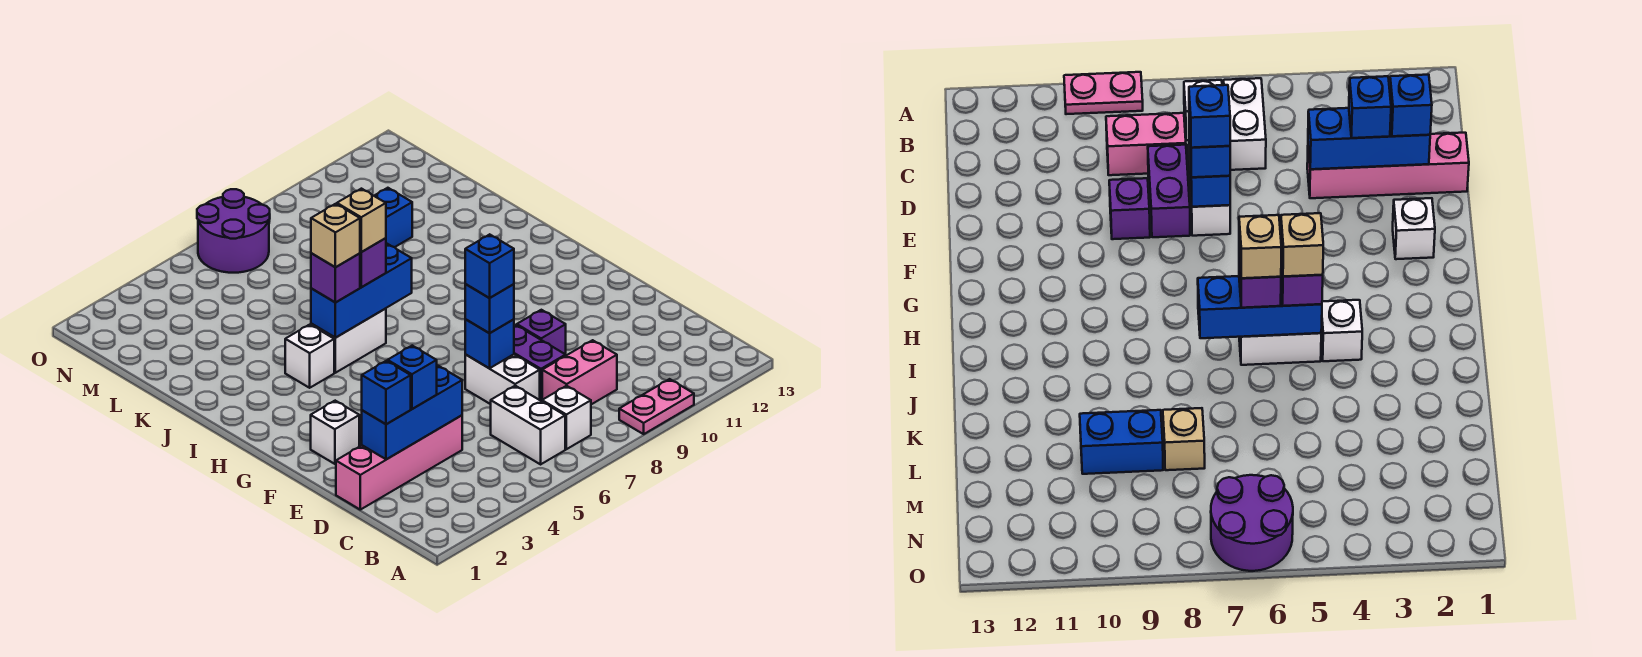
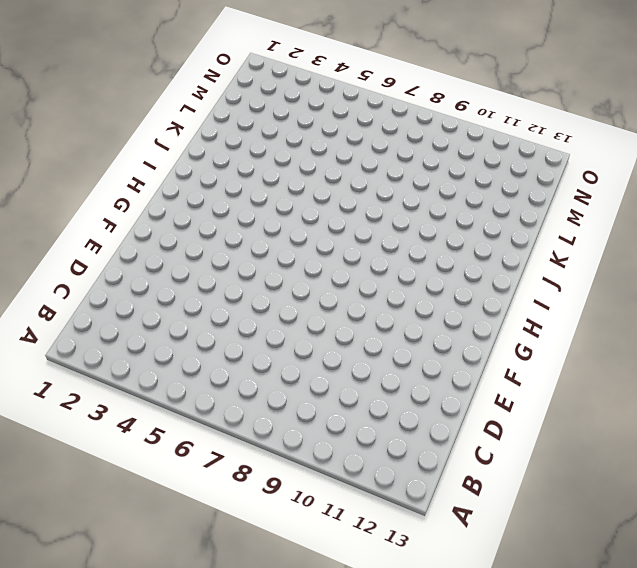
none -> pink plate A9:A10 level 1
none -> white brick B6:C6 level 1
none -> white brick B7 level 1

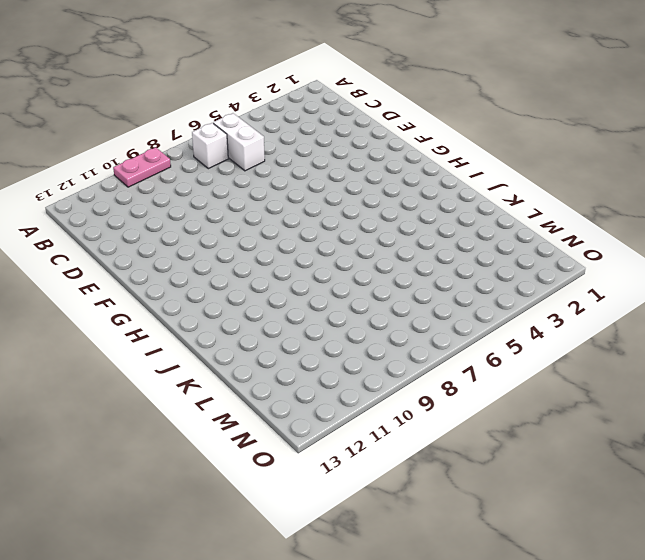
none -> pink brick C8:C9 level 1
none -> pink brick D1:D4 level 1
none -> white brick D7:E7 level 1

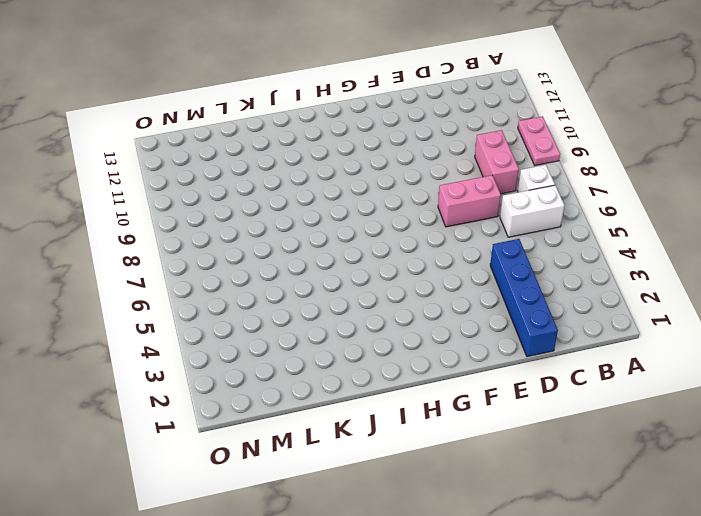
blue brick D1:D4 level 1 -> pink brick D1:D4 level 1
pink brick D7:E7 level 1 -> white brick D7:E7 level 1
none -> purple brick D8:E8 level 1
none -> purple brick E9 level 1
none -> white brick F2 level 1

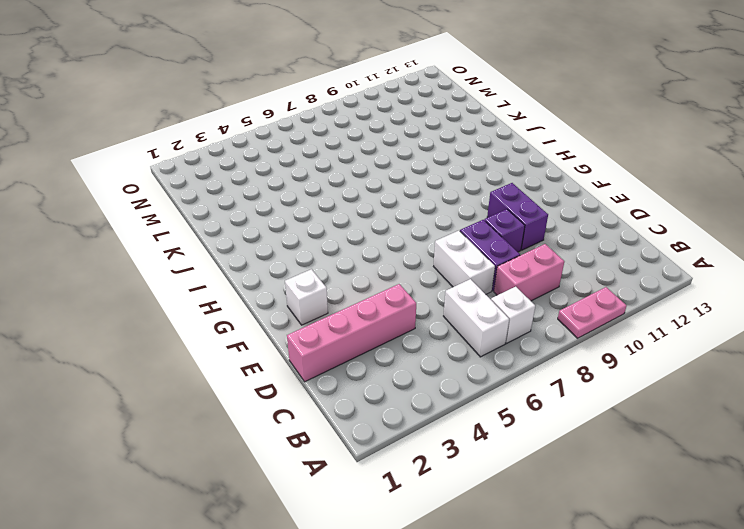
purple brick E10:F10 level 1 -> none
none -> white brick I4 level 1
none -> white brick I5:I6 level 1
none -> tan brick L8 level 1

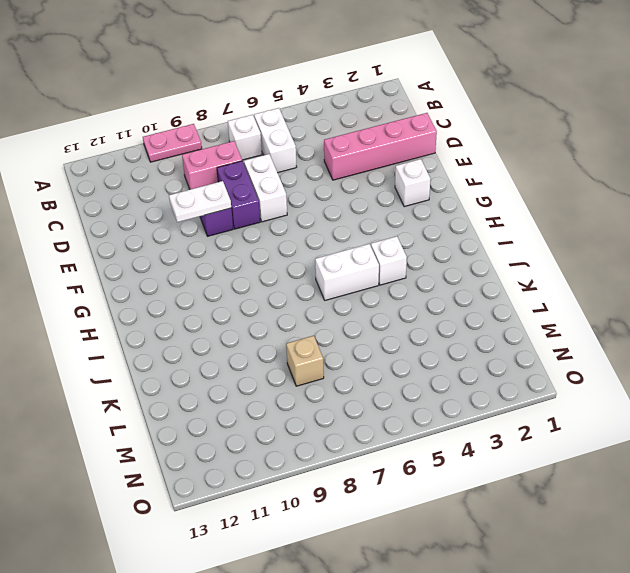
white plate E9:E10 level 2 -> none
none -> blue brick L9:L10 level 1
none -> purple round brick N6:O7 level 1
none -> blue brick D2:D4 level 2

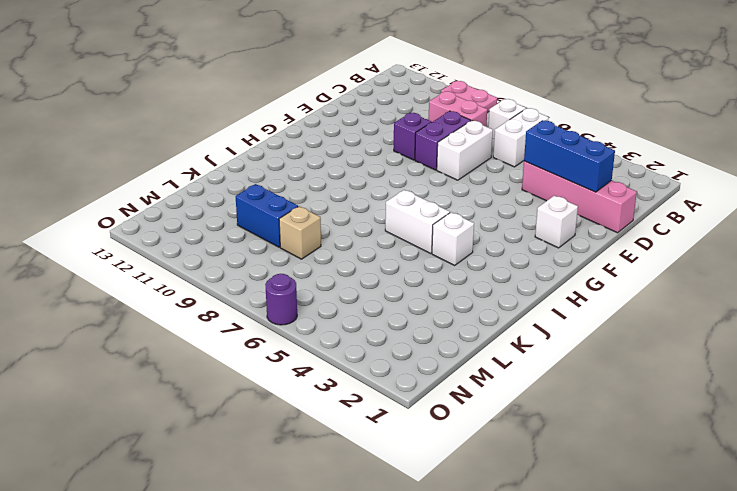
purple round brick O6 level 1 -> purple round brick N6:O7 level 1
none -> blue brick E7 level 2
none -> blue brick I5:I7 level 2
none -> blue brick D2 level 3

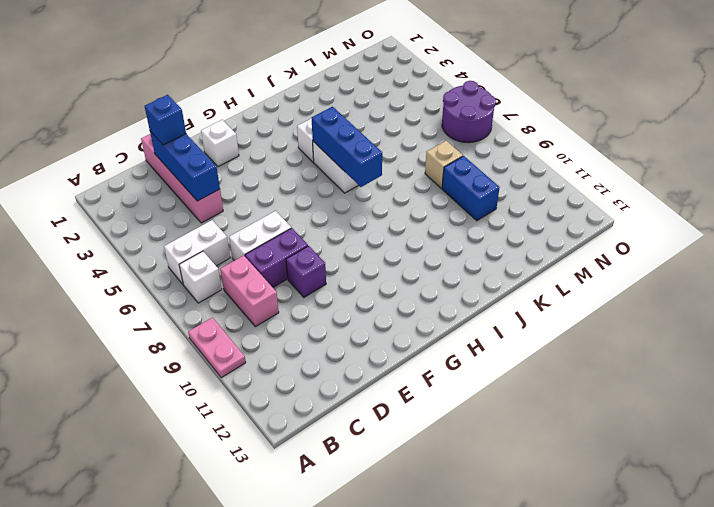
none -> blue brick E7 level 2
none -> blue brick D3 level 3
none -> blue brick E7 level 3

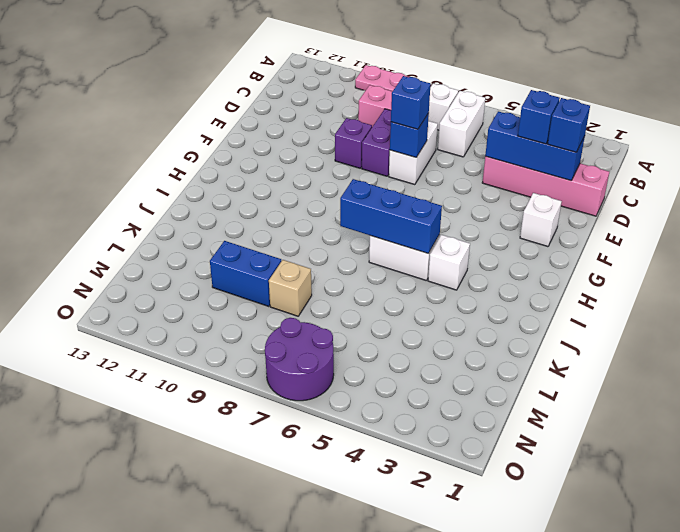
none -> purple brick I5 level 3
none -> purple brick I6 level 3
none -> blue brick E7 level 4

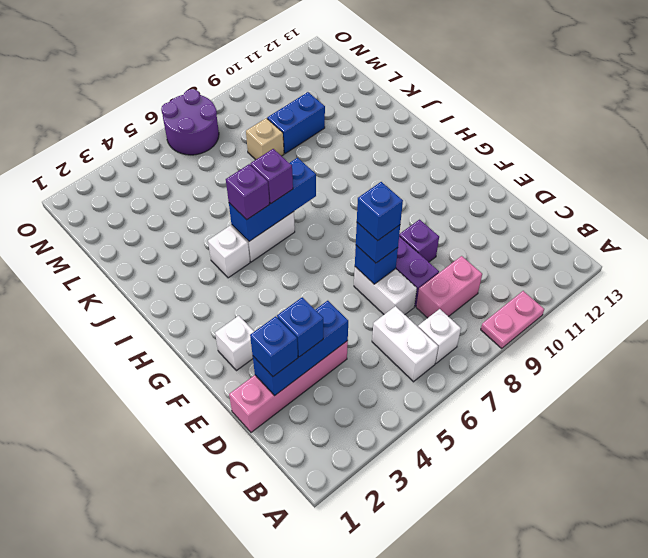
none -> tan brick I5 level 4
none -> tan brick I6 level 4

